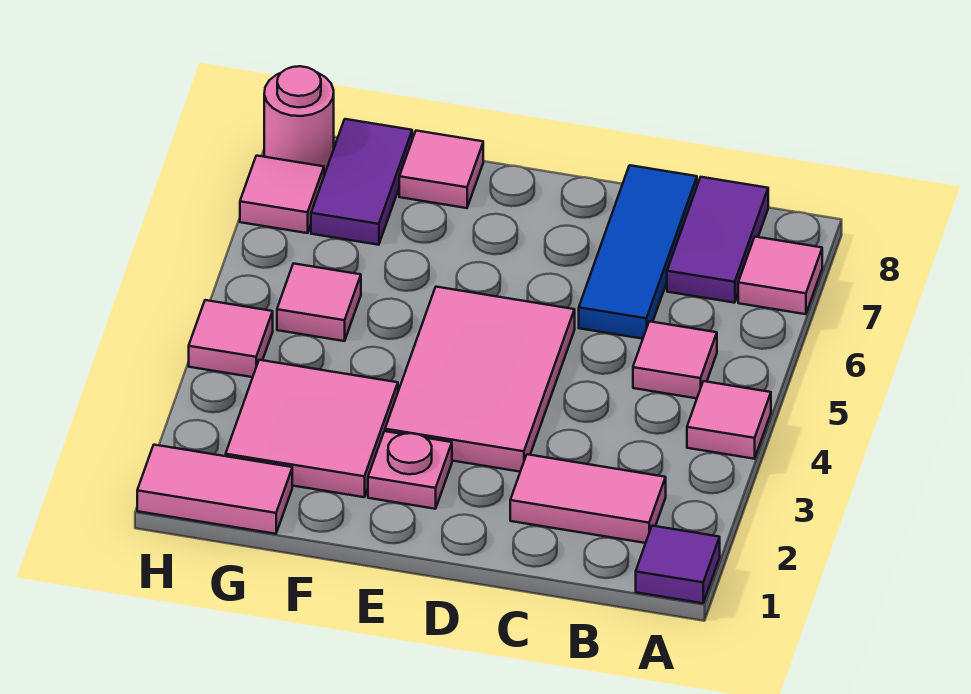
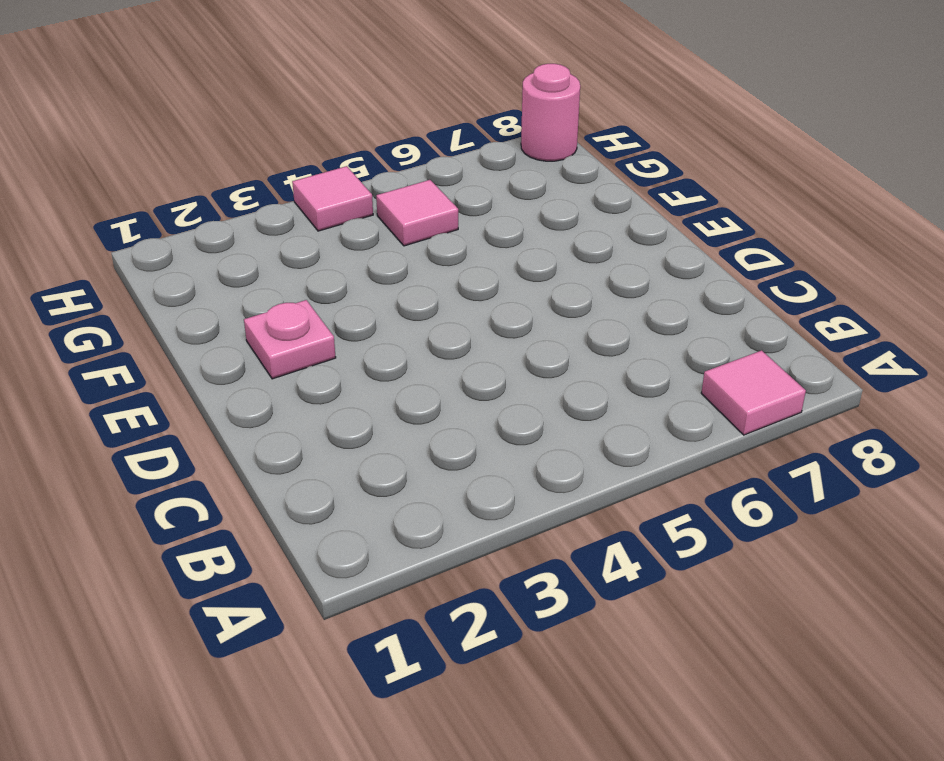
none -> purple tile A1 level 1
none -> pink tile A4 level 1
none -> pink tile B2:C2 level 1

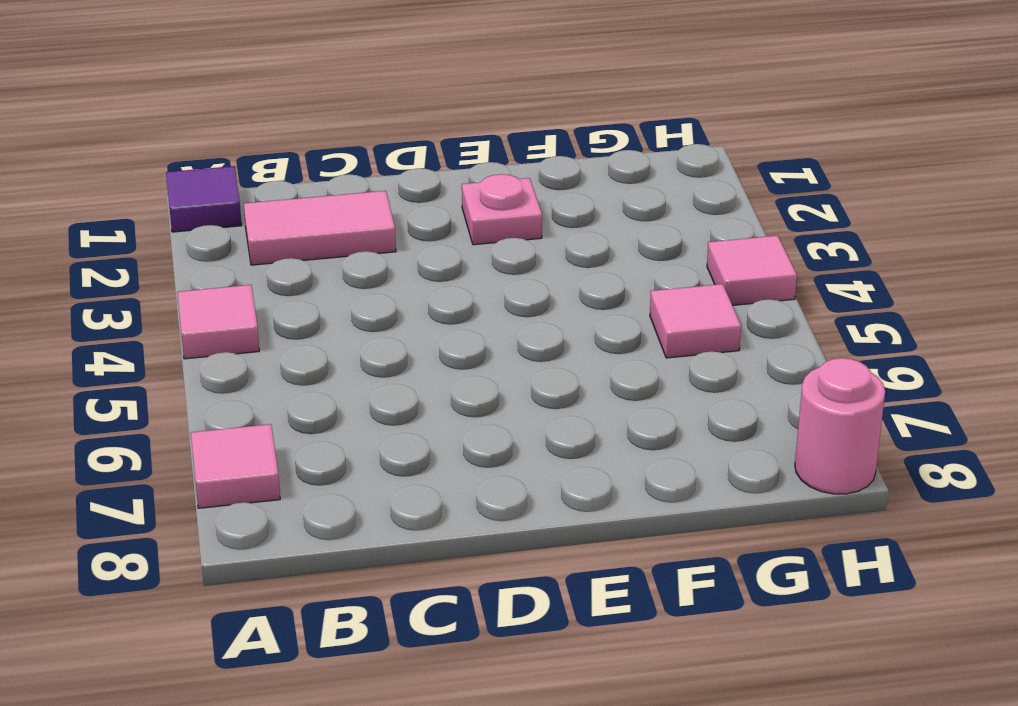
none -> pink tile B5 level 1
none -> purple tile B7:B8 level 1
none -> blue tile C6:C8 level 1

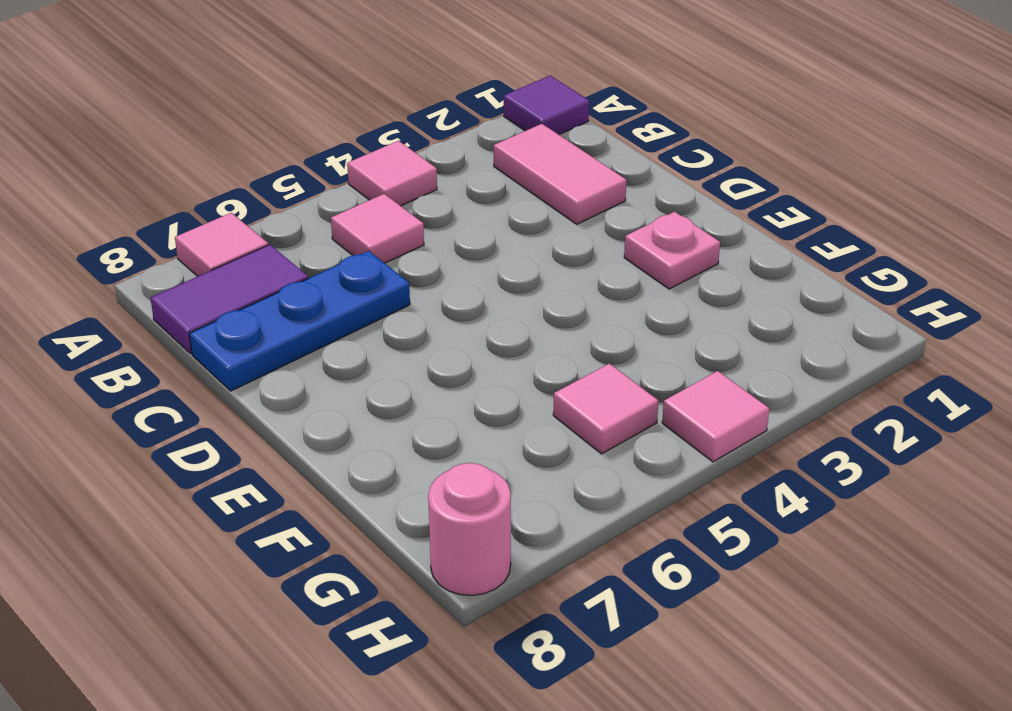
blue plate C6:C8 level 1 -> blue tile C6:C8 level 1
none -> pink tile D3:E5 level 1
none -> pink tile F2:G3 level 1
none -> pink tile F8 level 1

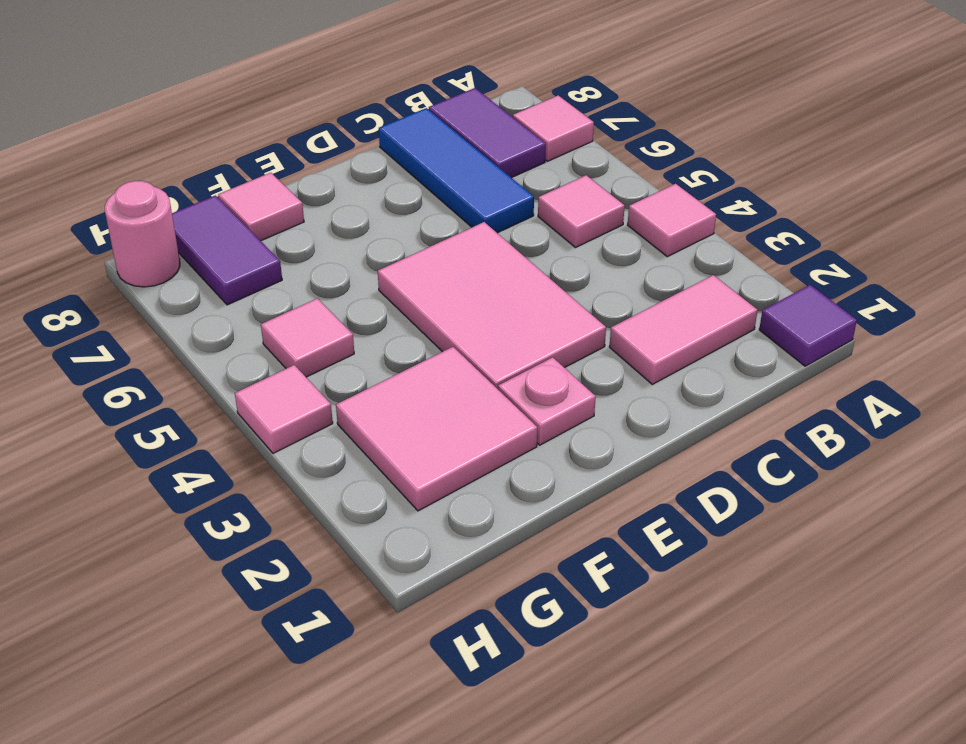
none -> pink tile G1:H1 level 1
none -> pink tile H7 level 1

